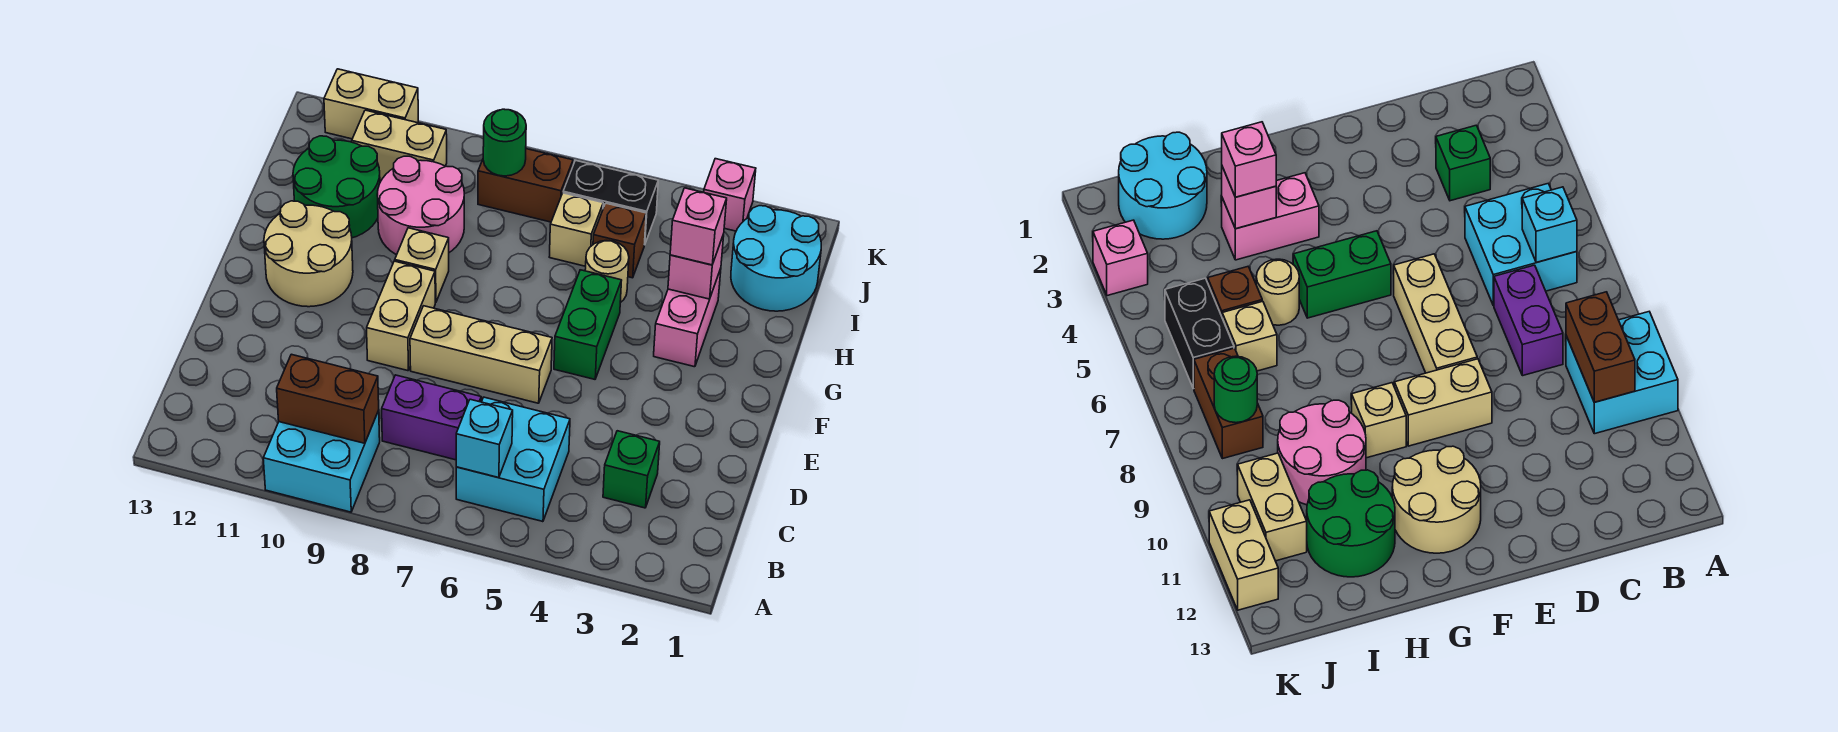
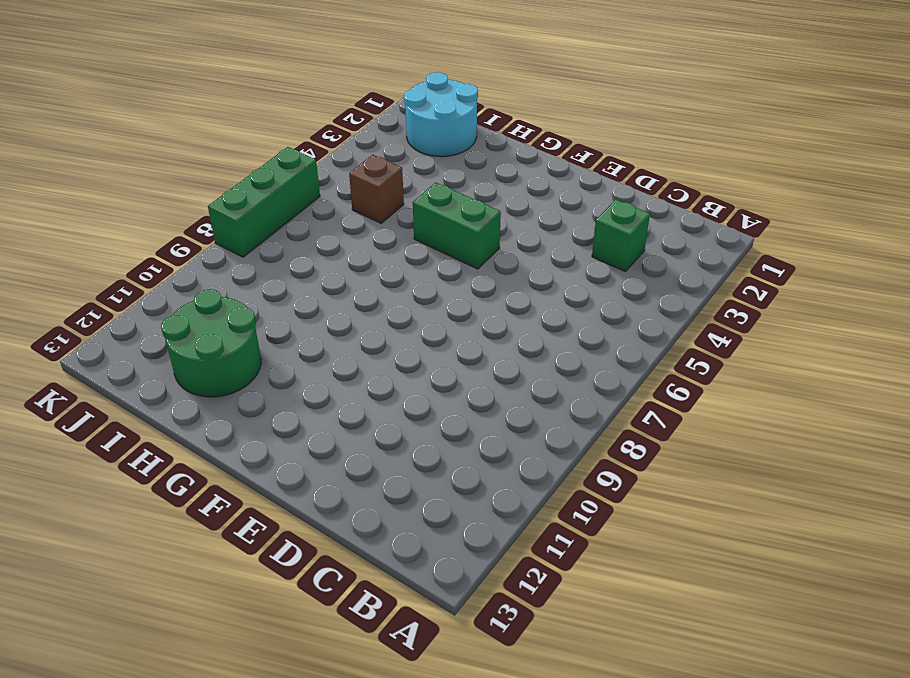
green brick K6:K8 level 1 -> none
none -> cyan brick A9:B10 level 1
none -> cyan brick B5:C6 level 1
none -> purple brick C7:C8 level 1

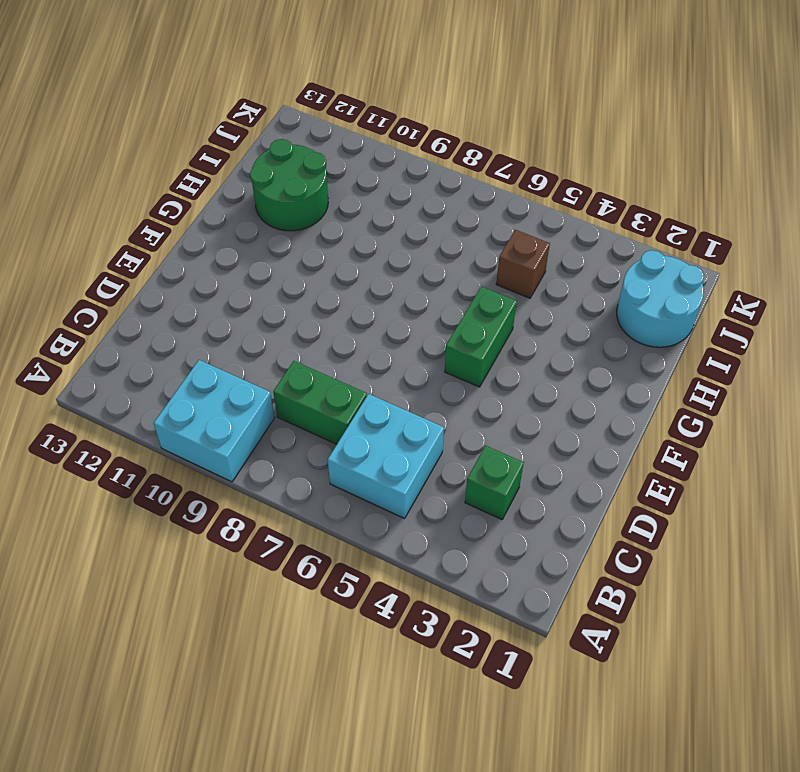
green brick C7:C8 level 1 -> purple brick C7:C8 level 1
none -> tan brick E6:E8 level 1
none -> tan brick E9:F9 level 1
none -> tan round brick F11:G12 level 1

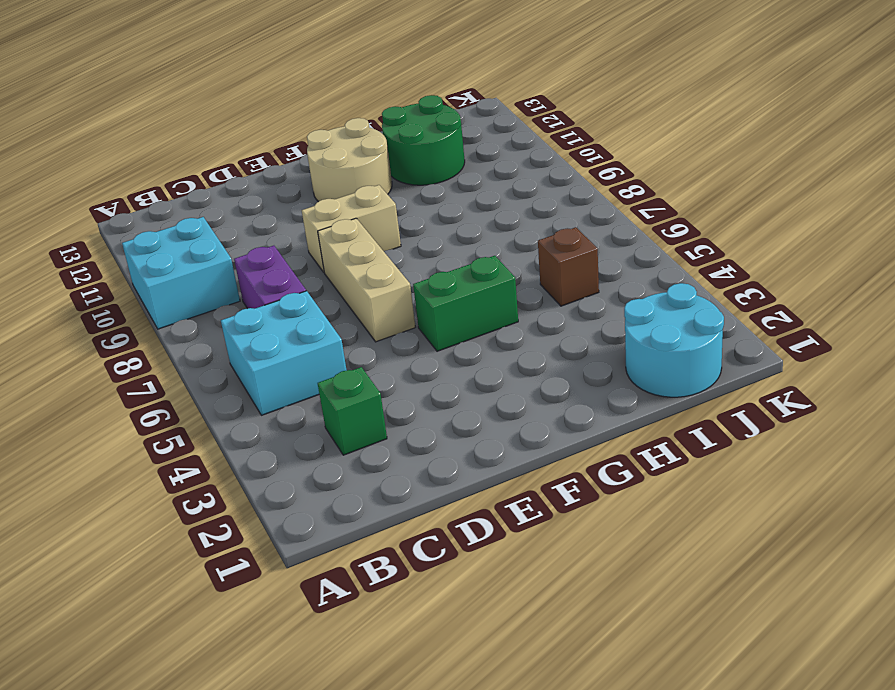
none -> pink brick G3:H3 level 1
none -> tan brick G9 level 1
none -> tan round brick H5 level 1

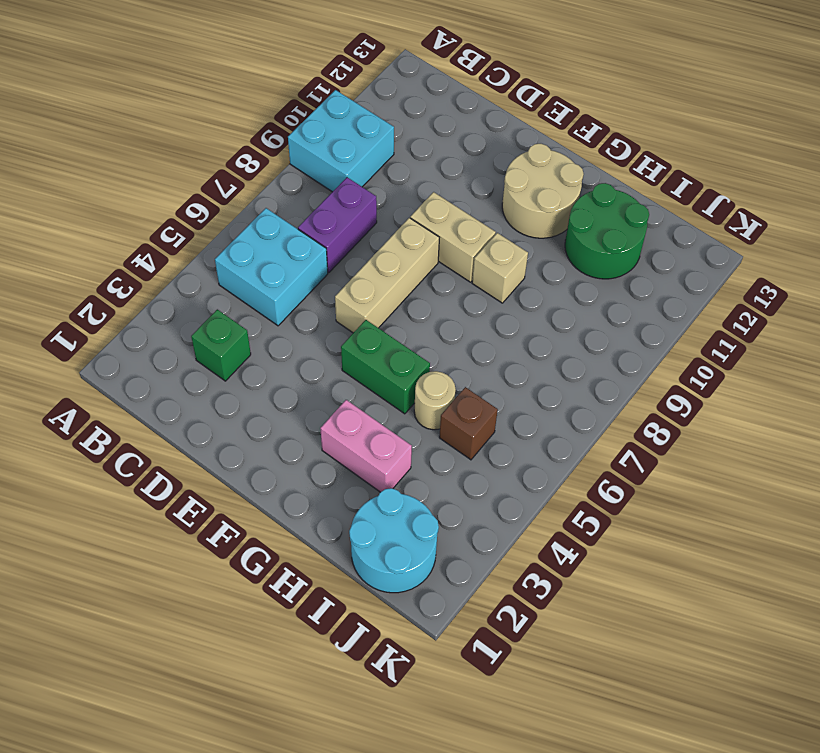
none -> pink round brick H9:I10 level 1
none -> tan brick I6 level 1
none -> black brick J5:J6 level 1

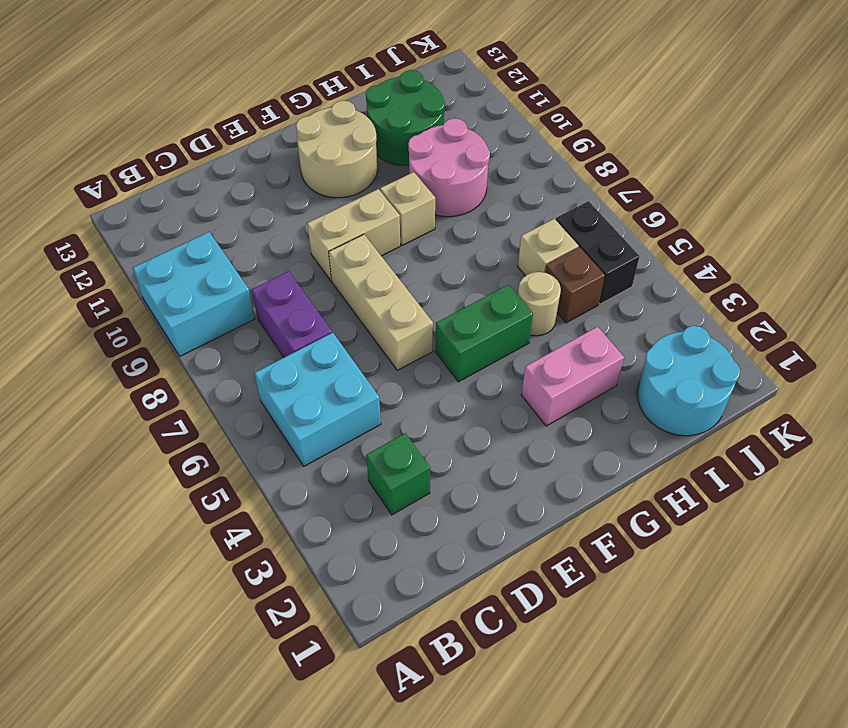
none -> brown brick J7:J8 level 1
none -> tan brick J10:J11 level 1
none -> pink brick K3 level 1

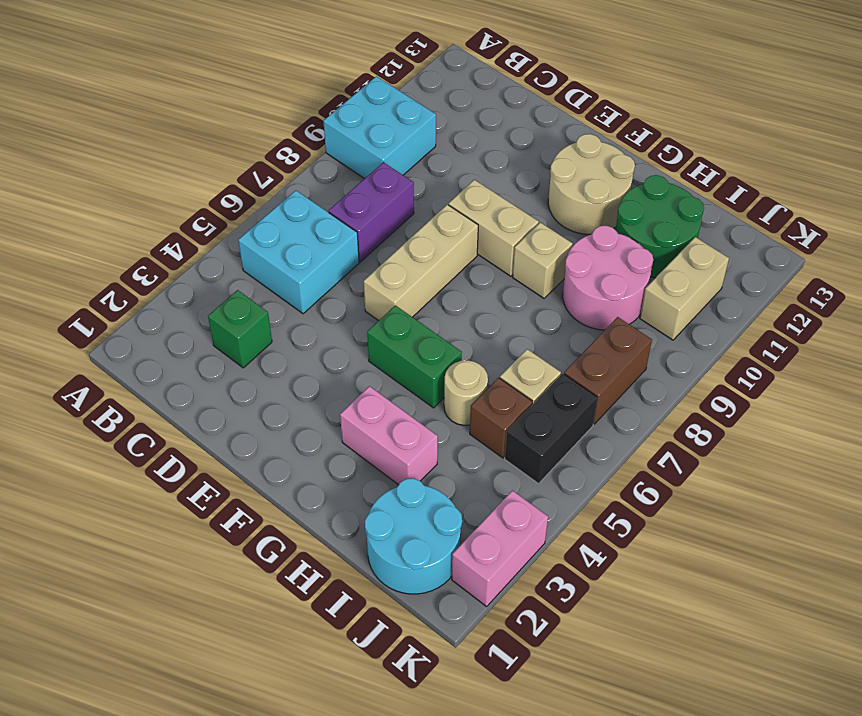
pink brick K2:K3 level 1 -> pink brick K3 level 1
none -> tan brick K11:K12 level 1
none -> cyan brick B6 level 2
none -> brown brick B9:B10 level 2

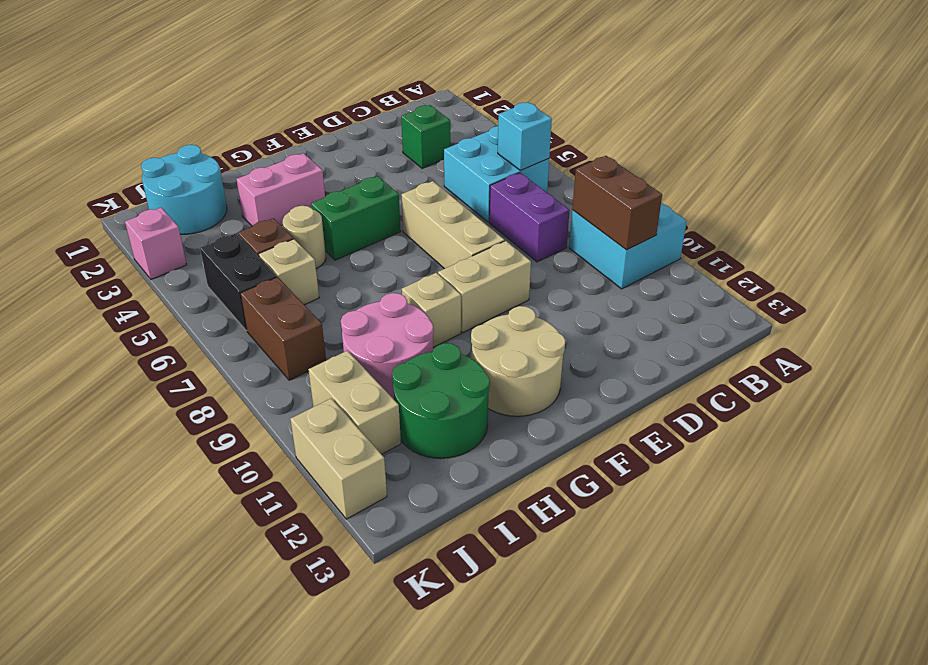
none -> pink brick H3 level 2
none -> green round brick J8 level 2
none -> pink brick H3 level 3

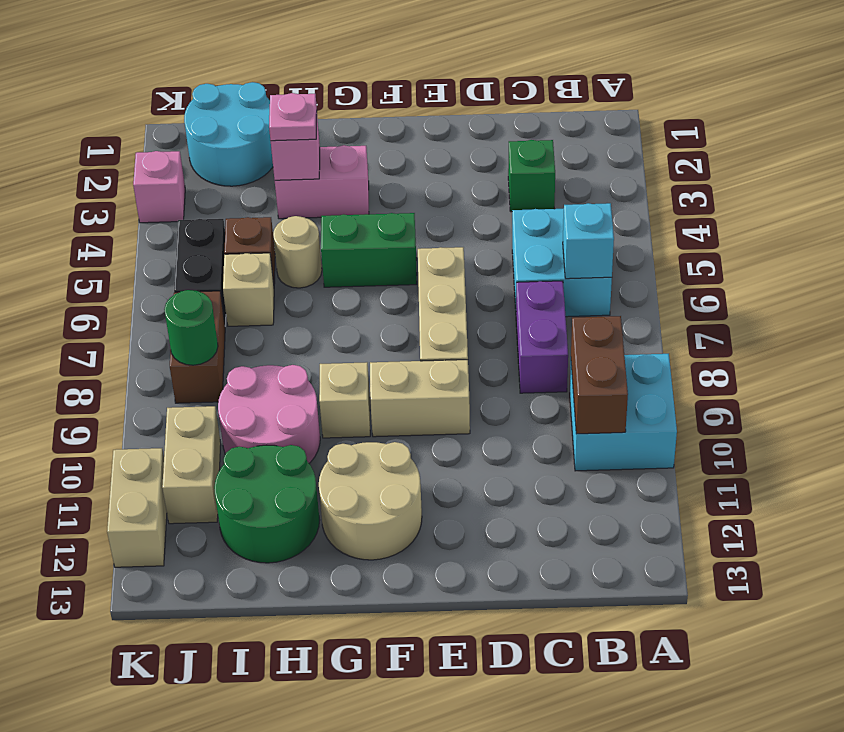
pink plate H3 level 3 -> pink brick H3 level 3

